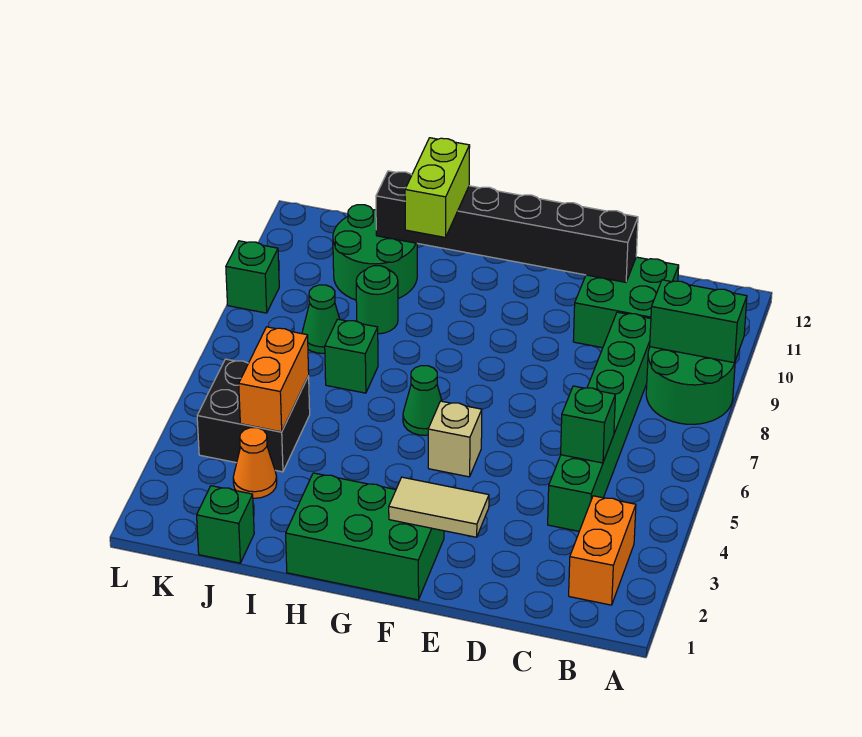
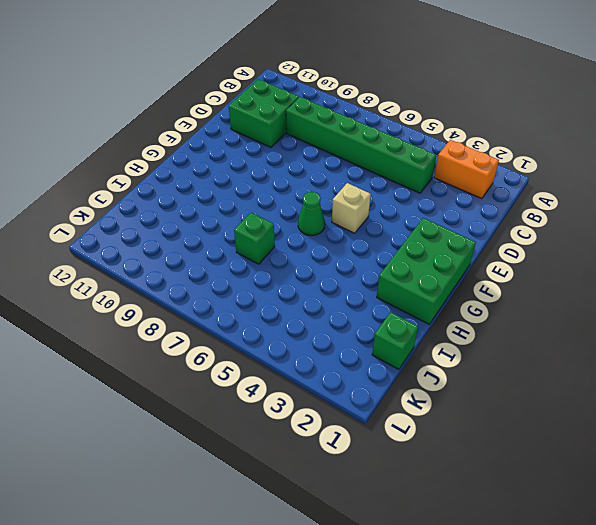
none -> green round brick A8:B9 level 1
none -> green round brick I9 level 1
none -> green round brick I10:J11 level 1

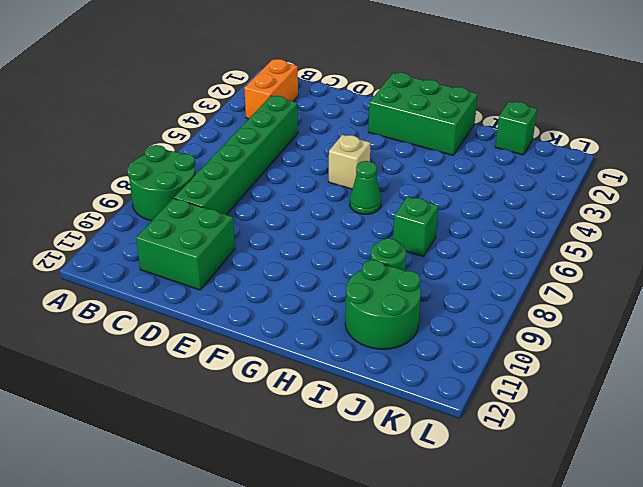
none -> orange cone J3 level 1
none -> black brick J4:K5 level 1
none -> green cone J8 level 1

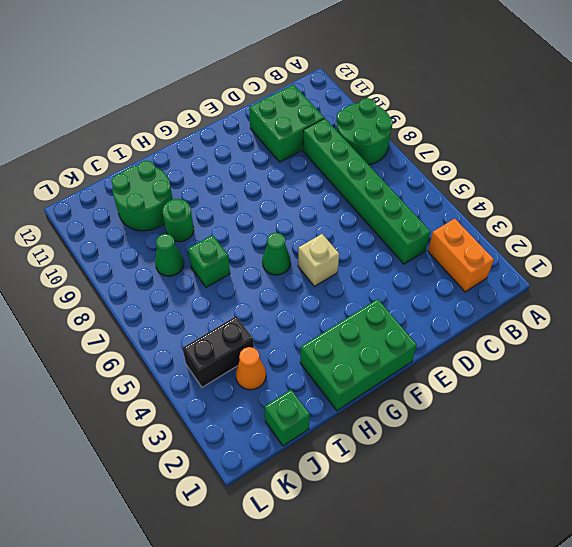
black brick J4:K4 level 1 -> black brick J4:K5 level 1
none -> green brick L9 level 1
none -> green brick A9:B9 level 2
none -> green brick C5 level 2

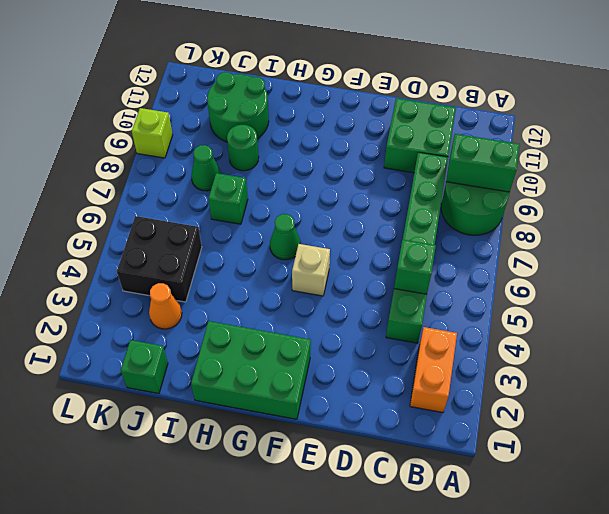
lime brick L9 level 1 -> green brick L9 level 1
none -> black brick D11:I11 level 2
none -> tan tile E2:F2 level 2
none -> orange brick J4:J5 level 2

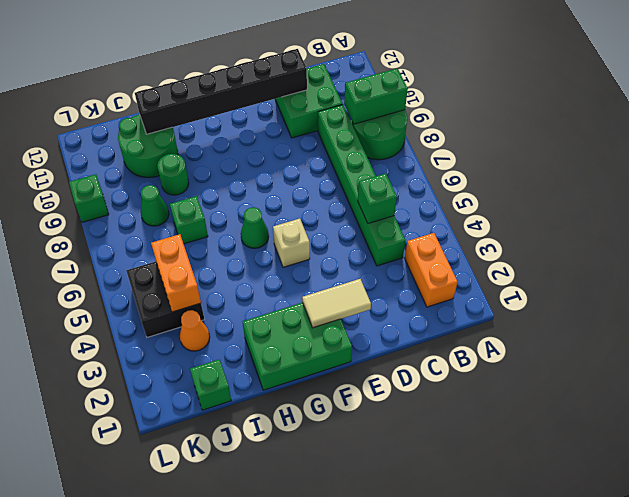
none -> lime brick H10:H11 level 3

